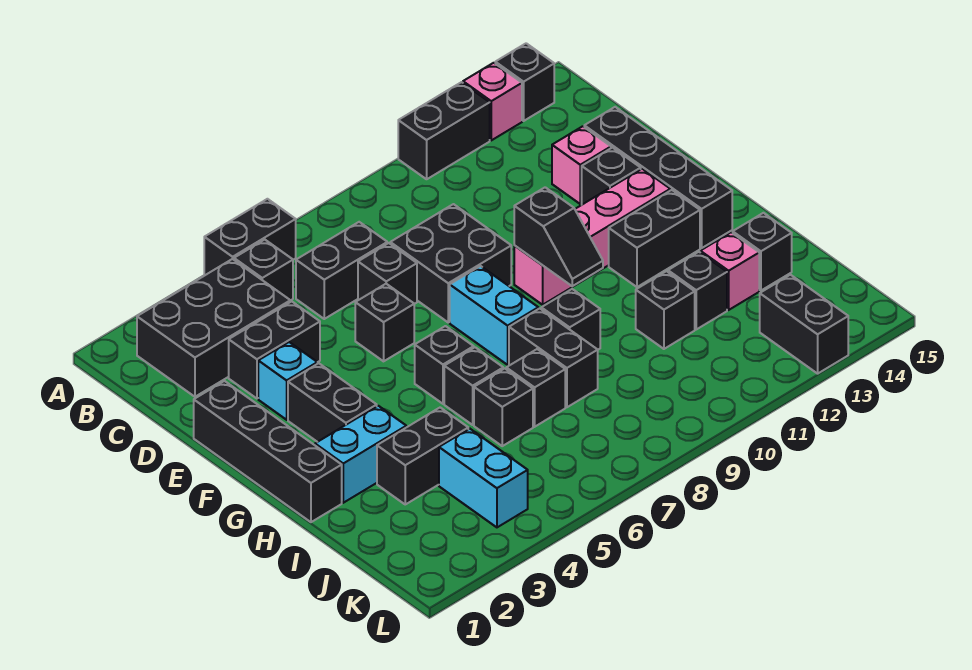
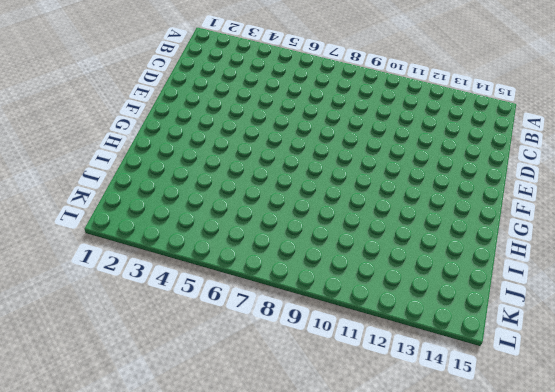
none -> black brick A5:A6 level 1
none -> black brick A11:A12 level 1
none -> pink brick A13 level 1
none -> black brick A14 level 1

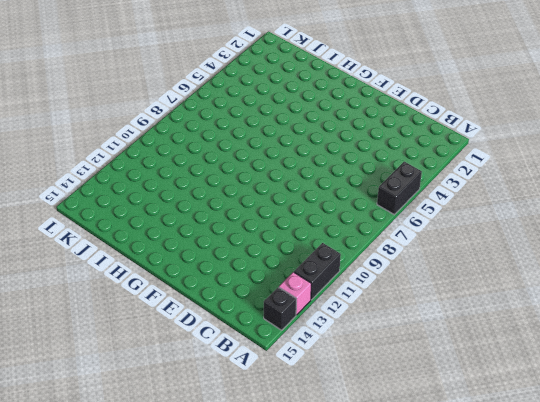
none -> black brick B2:C4 level 1
none -> black brick B5 level 1
none -> black brick C6:C7 level 1
none -> black brick D3:D4 level 1

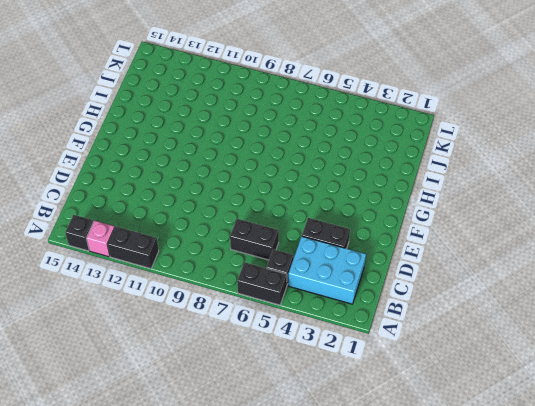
cyan brick B2:C4 level 1 -> black brick B2:C4 level 1
none -> black brick D7 level 1
none -> black brick D8:E9 level 1
none -> pink brick D13 level 1
none -> black brick D14:G14 level 1

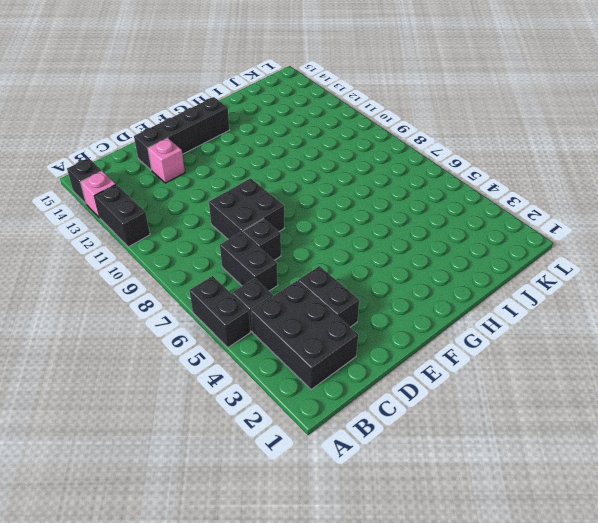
none -> black brick E1:H1 level 1
none -> cyan brick E3 level 1
none -> black brick E6 level 1
none -> black brick E13 level 1

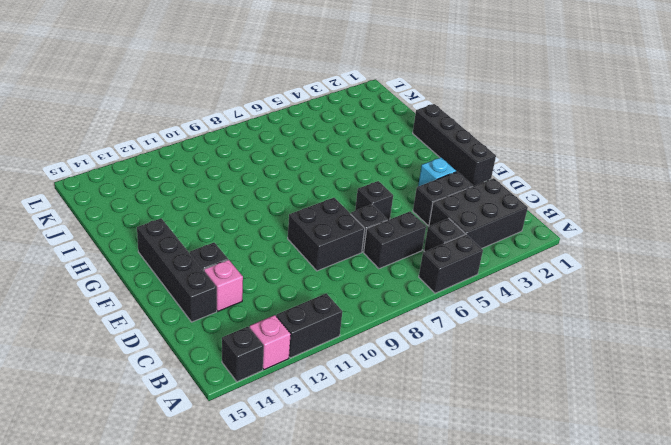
none -> black brick F3:G3 level 1
none -> cyan brick F8:G8 level 1
none -> pink brick F10:F13 level 1
none -> black brick G6 level 1

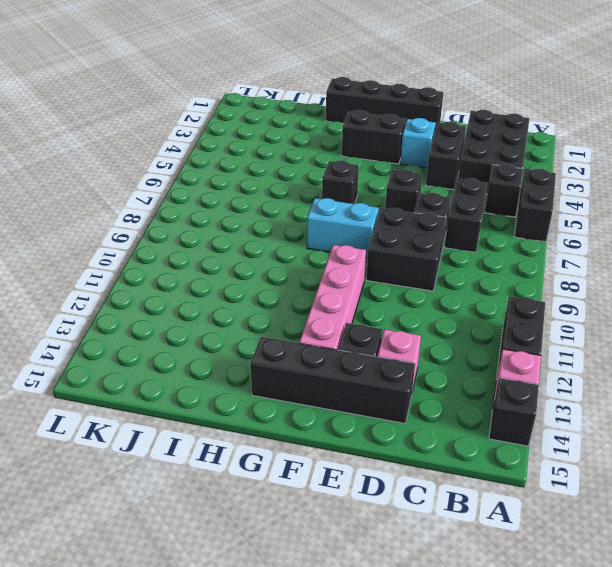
none -> black brick G12:G13 level 1
none -> cyan brick H2:H3 level 1
none -> black brick H6 level 1
none -> black brick H8:I8 level 1

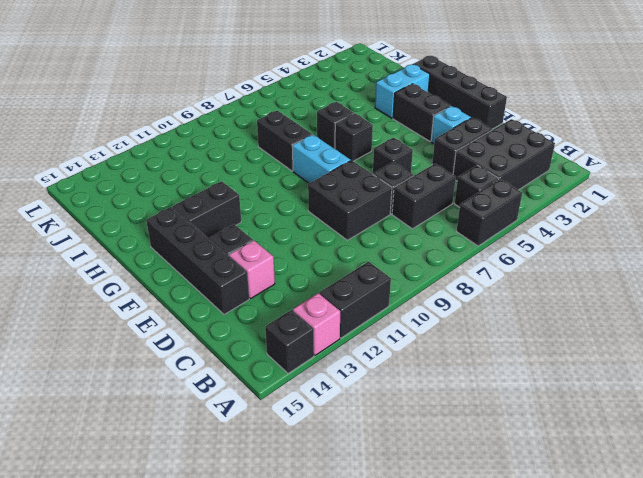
none -> pink brick F10:F13 level 1
none -> black brick H9 level 1
none -> black brick I3:I4 level 1
none -> black brick I6 level 1

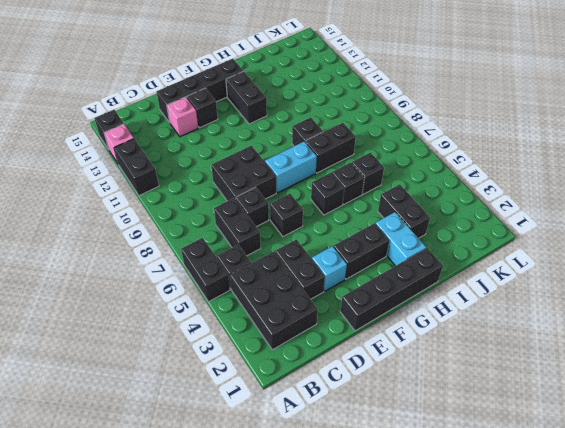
none -> pink brick F10:F13 level 1
none -> black brick I7 level 1
none -> black brick I11 level 1
none -> black brick I12 level 1

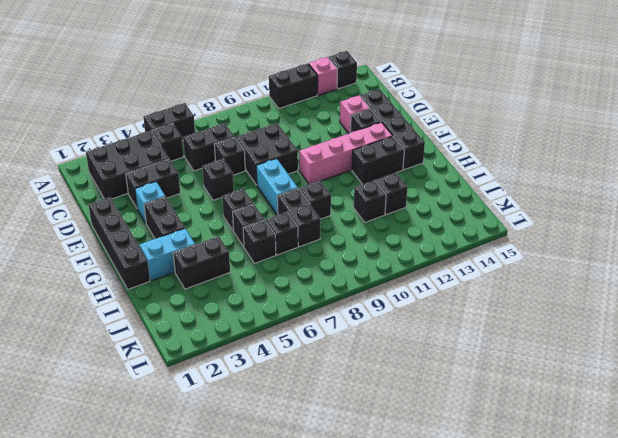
none -> pink brick I13 level 1
none -> black brick I14 level 1
none -> cyan brick J4:K4 level 1
none -> black brick K13:L13 level 1

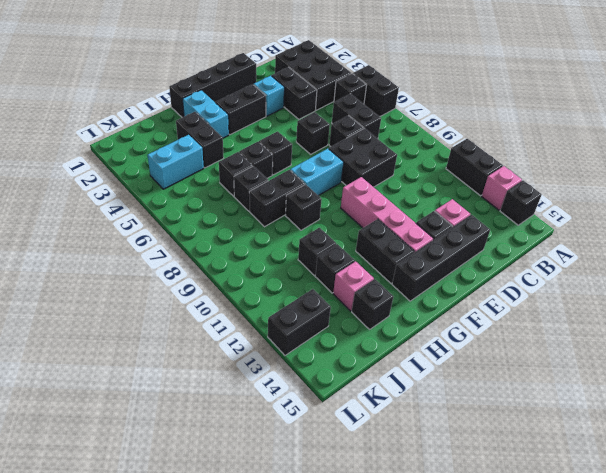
none -> black slope F10:G10 level 2 top F

